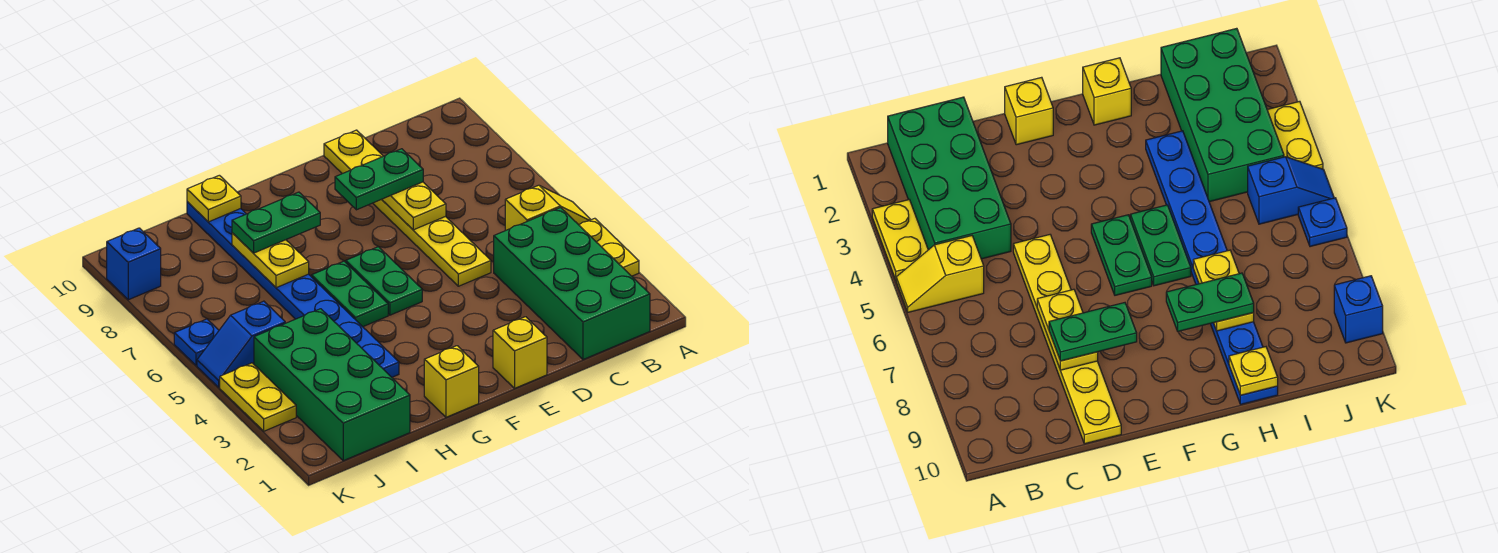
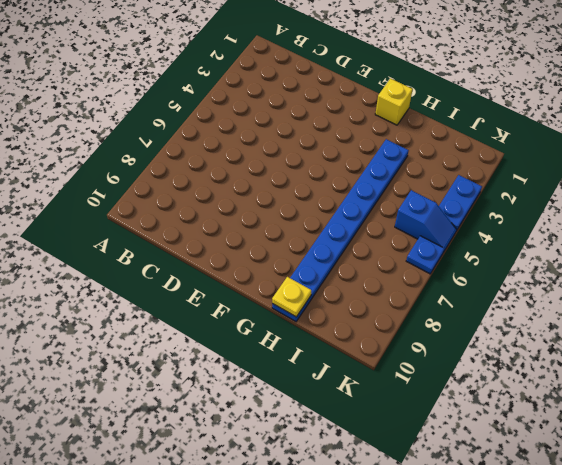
blue plate K3:K4 level 1 -> yellow plate K3:K4 level 1
none -> yellow plate A3:A4 level 1
none -> yellow slope A5:B5 level 1 top B
none -> green brick B1:C4 level 1

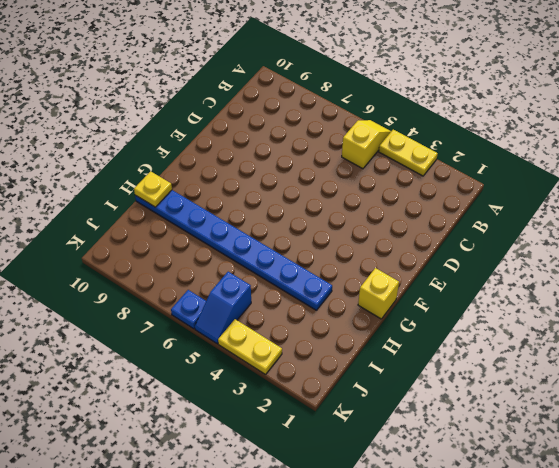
none -> green brick B1:C4 level 1
none -> yellow plate D5:D10 level 1
none -> yellow brick E1 level 1

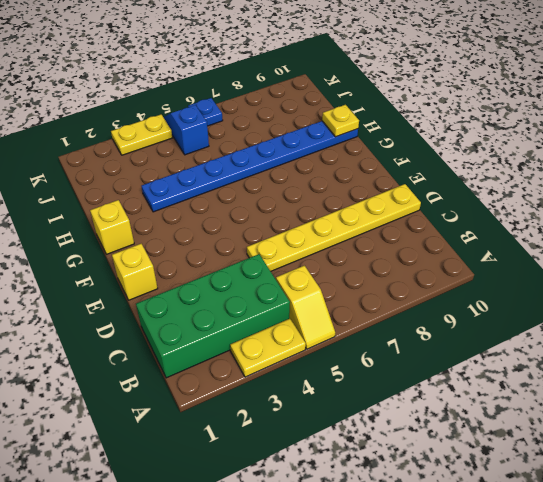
none -> green plate F5:F6 level 1
none -> green plate G5:G6 level 1
none -> green brick I1:J4 level 1

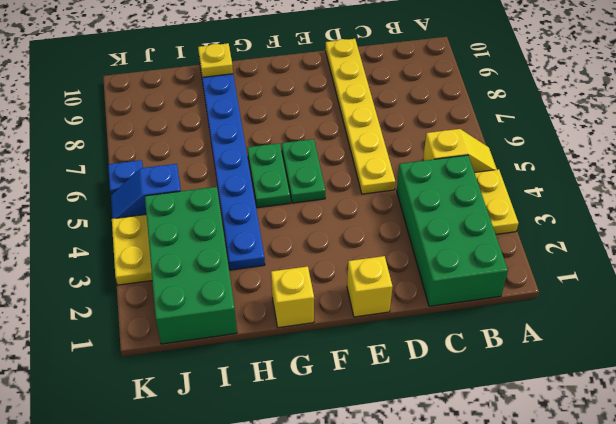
none -> blue brick K9 level 1
none -> yellow plate D7:D8 level 2
none -> yellow plate H7:H8 level 2

